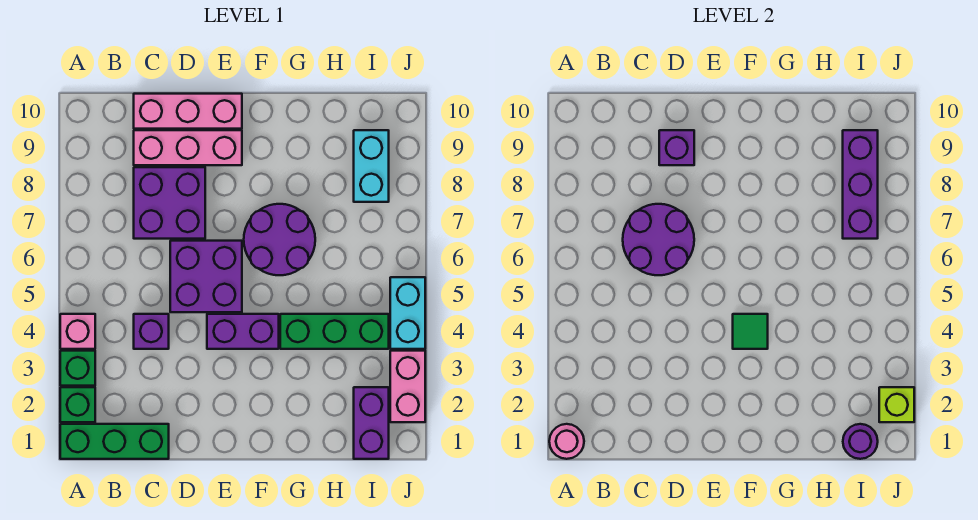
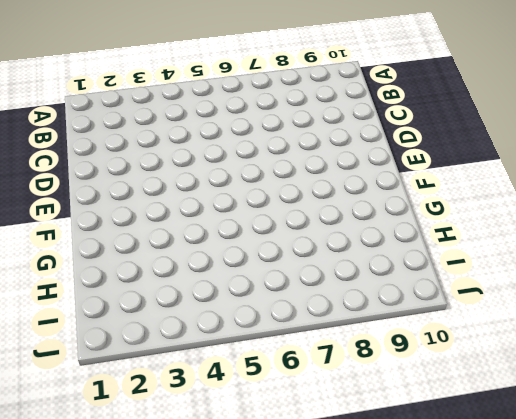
none -> green brick A1:C1 level 1
none -> green brick A2 level 1
none -> green brick A3 level 1

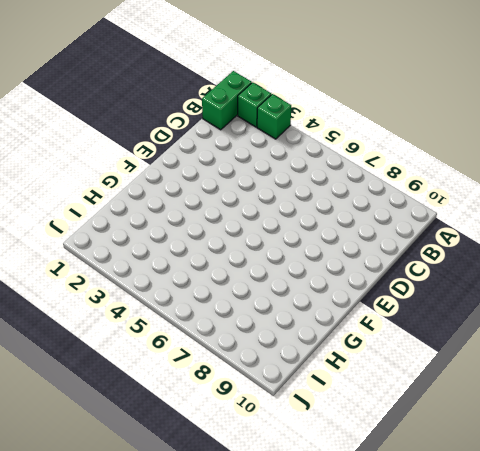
green brick A1:B1 level 1 -> green brick A1:C1 level 1
none -> pink brick A4 level 1
none -> purple brick C4 level 1
none -> purple brick C7:D8 level 1

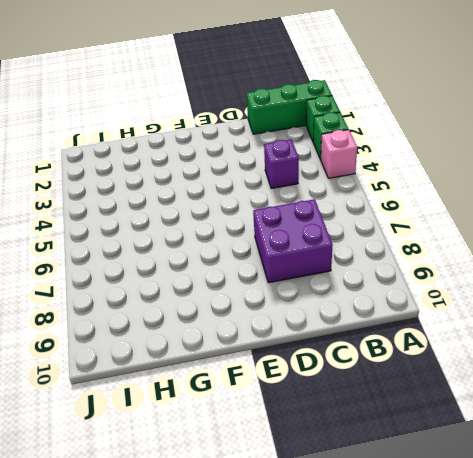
none -> pink brick C9:E9 level 1
none -> pink brick C10:E10 level 1
none -> purple brick D5:E6 level 1

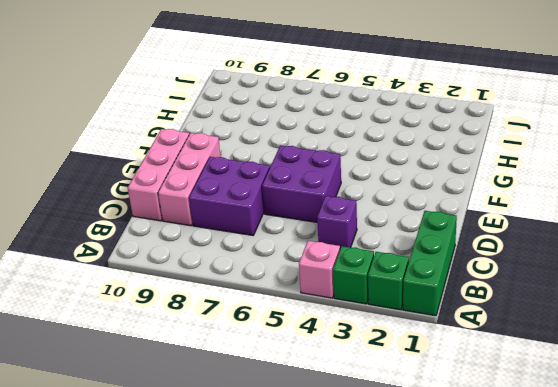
none -> purple brick E4:F4 level 1
none -> purple round brick F6:G7 level 1
none -> green brick G4:I4 level 1

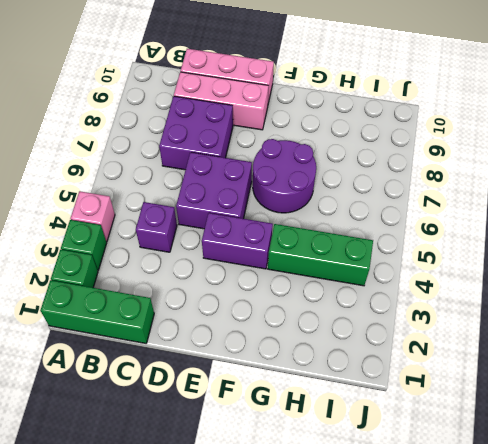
none -> purple brick I1:I2 level 1
none -> cyan brick I8:I9 level 1
none -> pink brick J2:J3 level 1

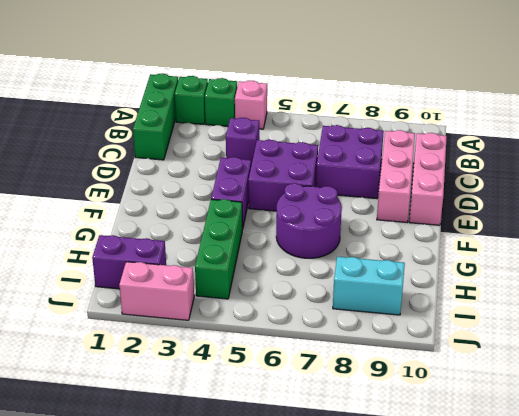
none -> cyan brick J4:J5 level 1
none -> pink round brick A1 level 2
none -> purple round brick C6:D7 level 2

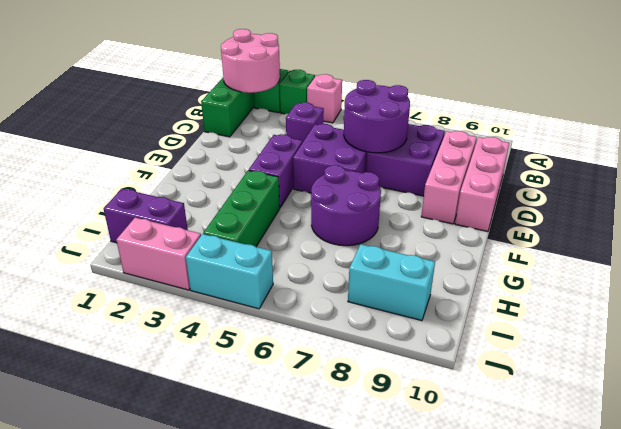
pink round brick A1:B2 level 2 -> pink round brick A1 level 2
none -> purple brick D9 level 2
none -> green tile F4 level 2
none -> purple round brick I1 level 2

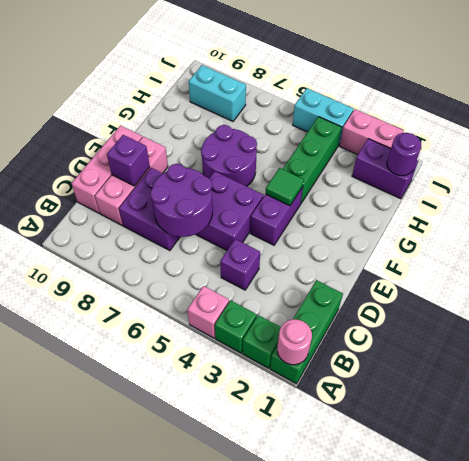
none -> purple brick I7:I9 level 2
none -> lime brick J2 level 2

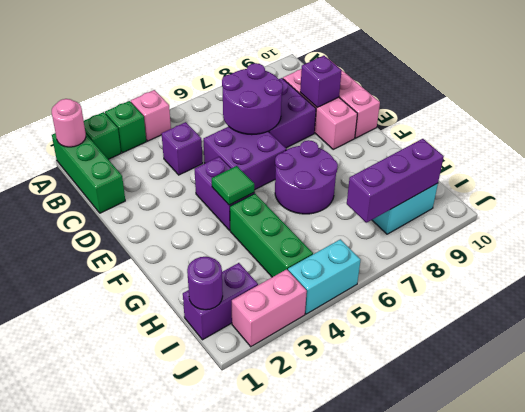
none -> lime brick J2 level 2

